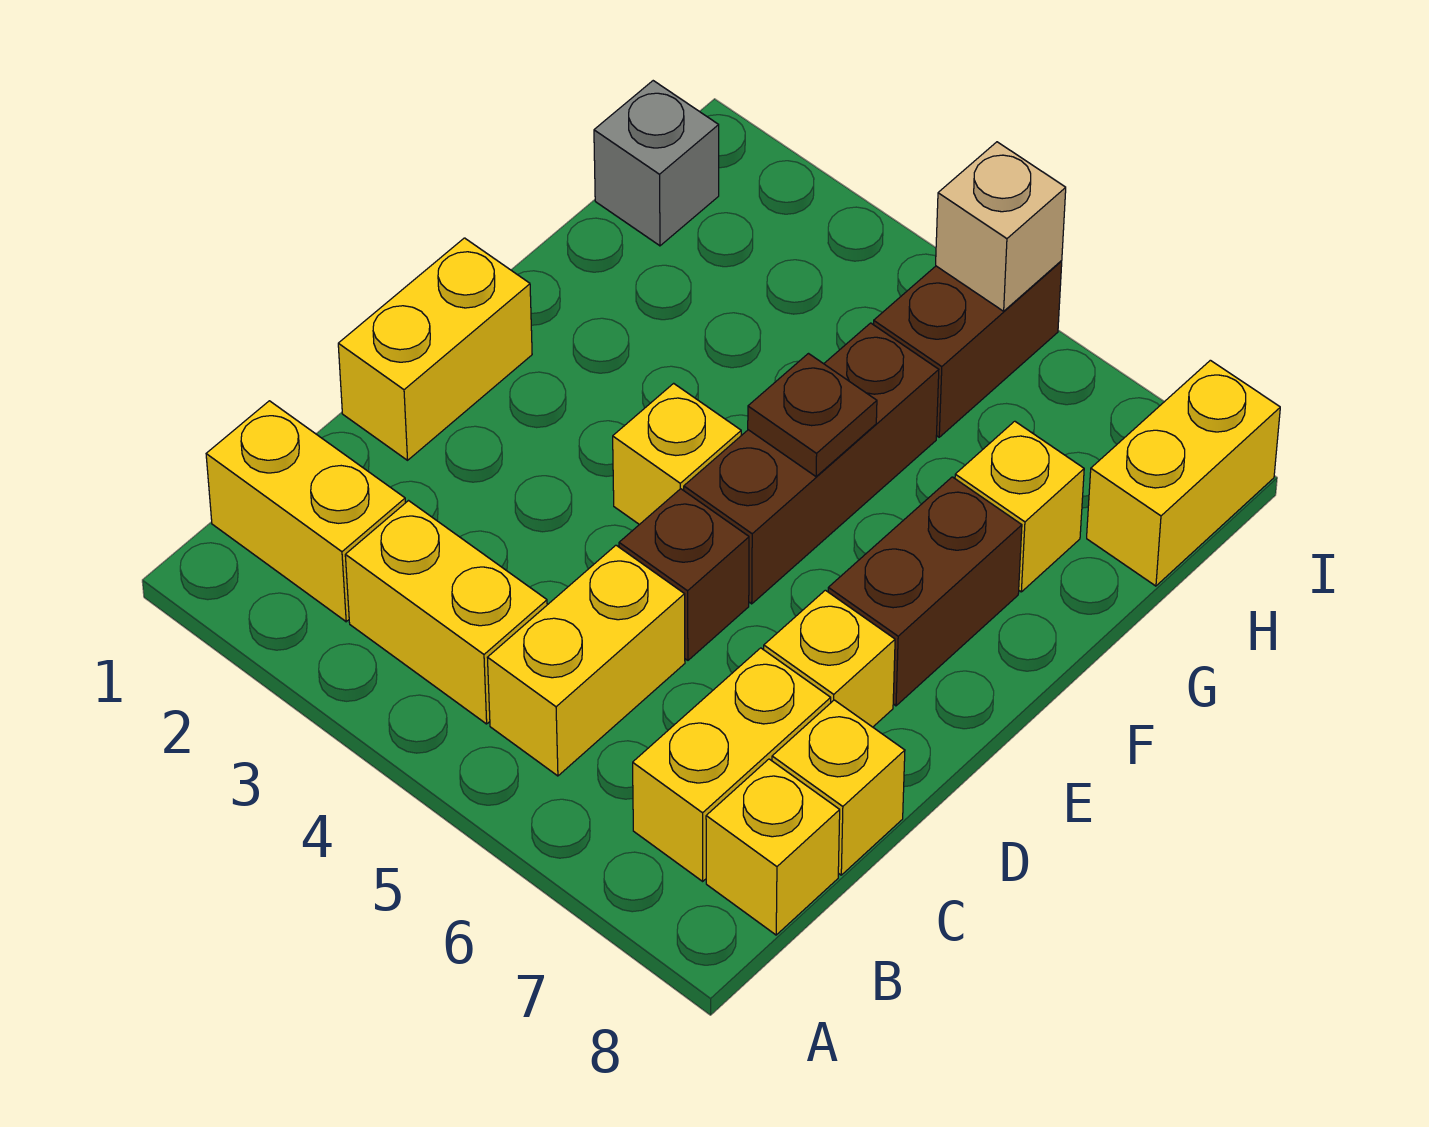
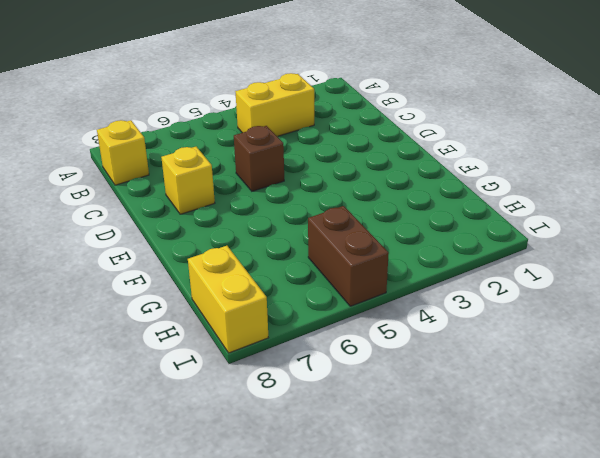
none -> yellow brick B1:B2 level 1
none -> yellow brick B5:C5 level 1
none -> yellow brick B7:C7 level 1

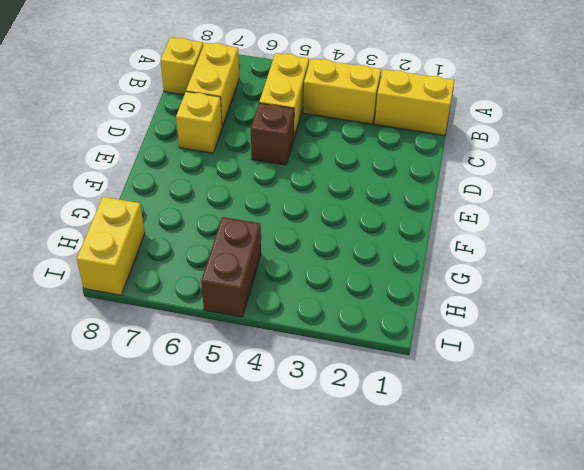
none -> yellow brick C8 level 1
none -> yellow brick D1:E1 level 1
none -> yellow brick E4 level 1

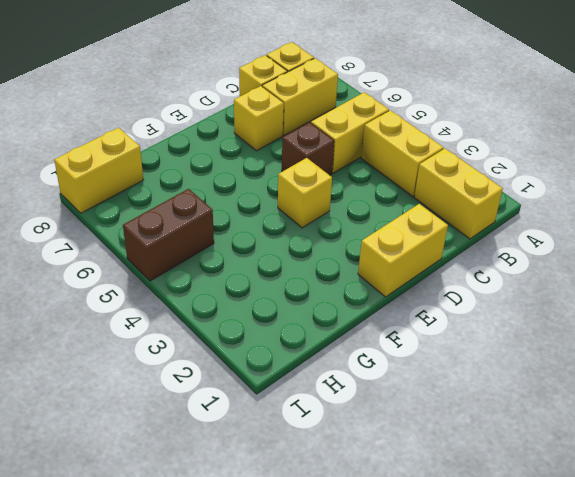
none -> brown brick E5:G5 level 1
none -> brown brick E7:F7 level 1
none -> yellow brick G7 level 1

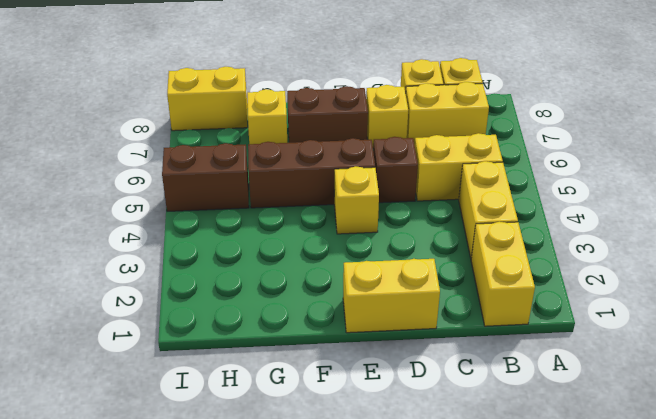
none -> grey brick H1 level 1
none -> brown plate F5 level 2
none -> tan brick I5 level 2

